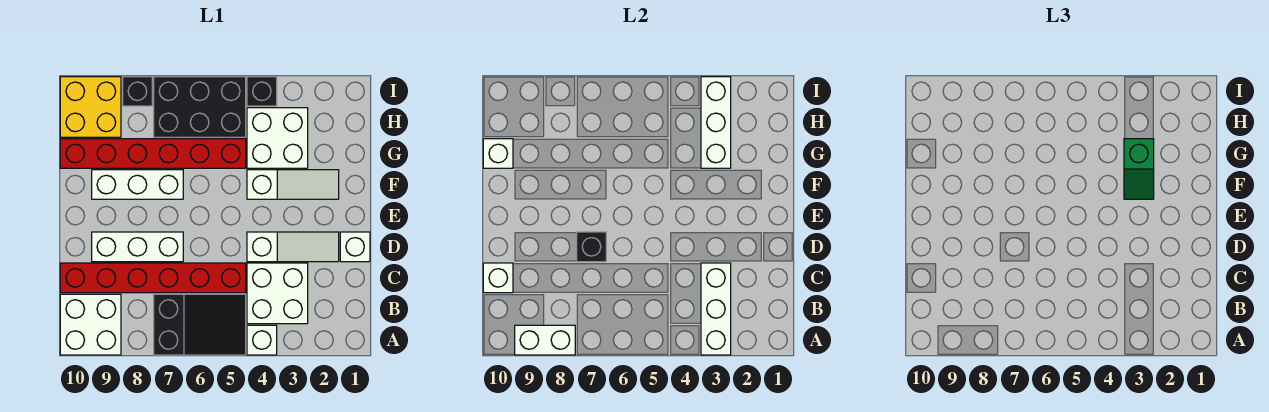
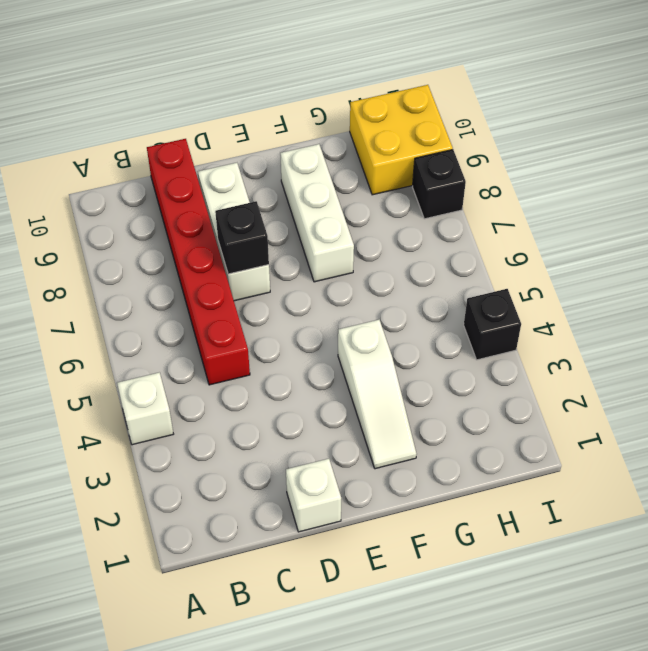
none -> black slope A5:B7 level 1 top 7
none -> white brick A9:B10 level 1
none -> white brick B3:C4 level 1

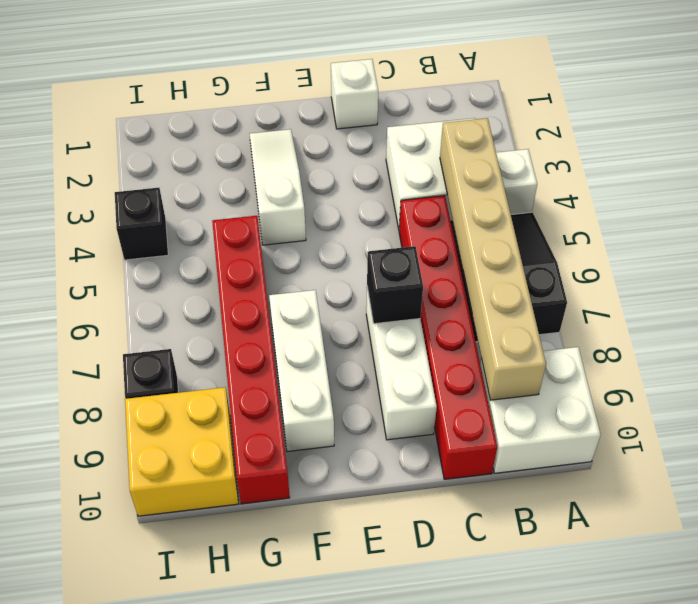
tan brick B4:B9 level 2 -> none
none -> white slope D2:D4 level 1 top 4
none -> white brick G3:H4 level 1
none -> black brick H5:I7 level 1

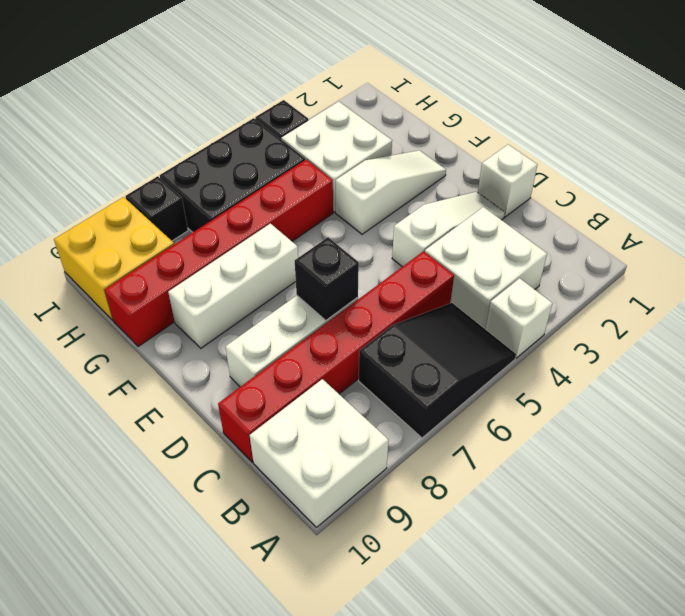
none -> white brick A3:C3 level 2
none -> white brick A8:A9 level 2
none -> white brick C10 level 2

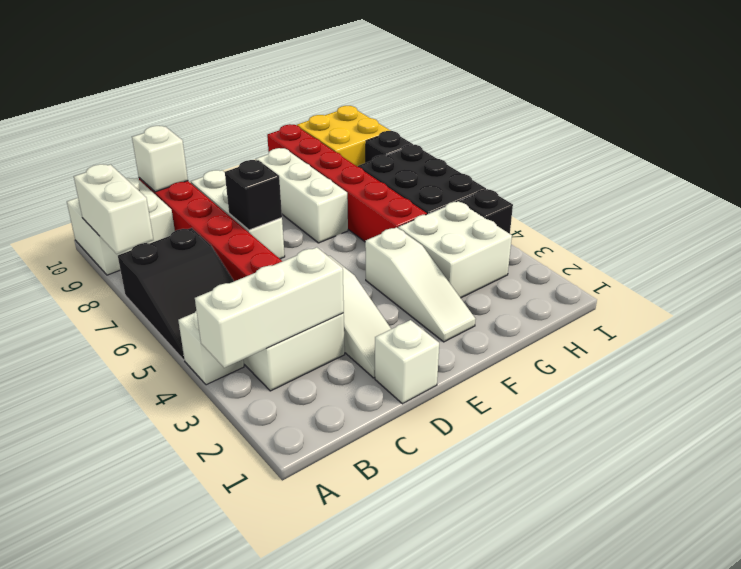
none -> white brick G3:I3 level 2
none -> white brick G10 level 2
none -> green slope F3:G3 level 3 top G

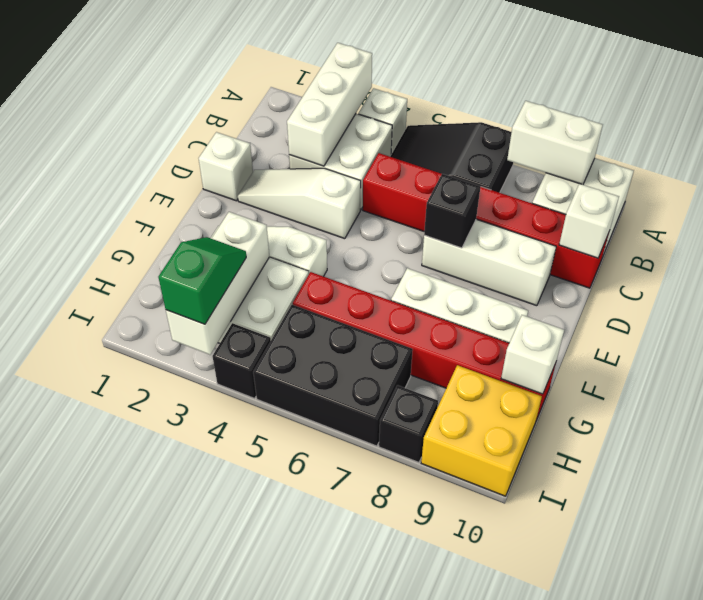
green slope H3:I3 level 3 top I -> green slope F3:G3 level 3 top G

